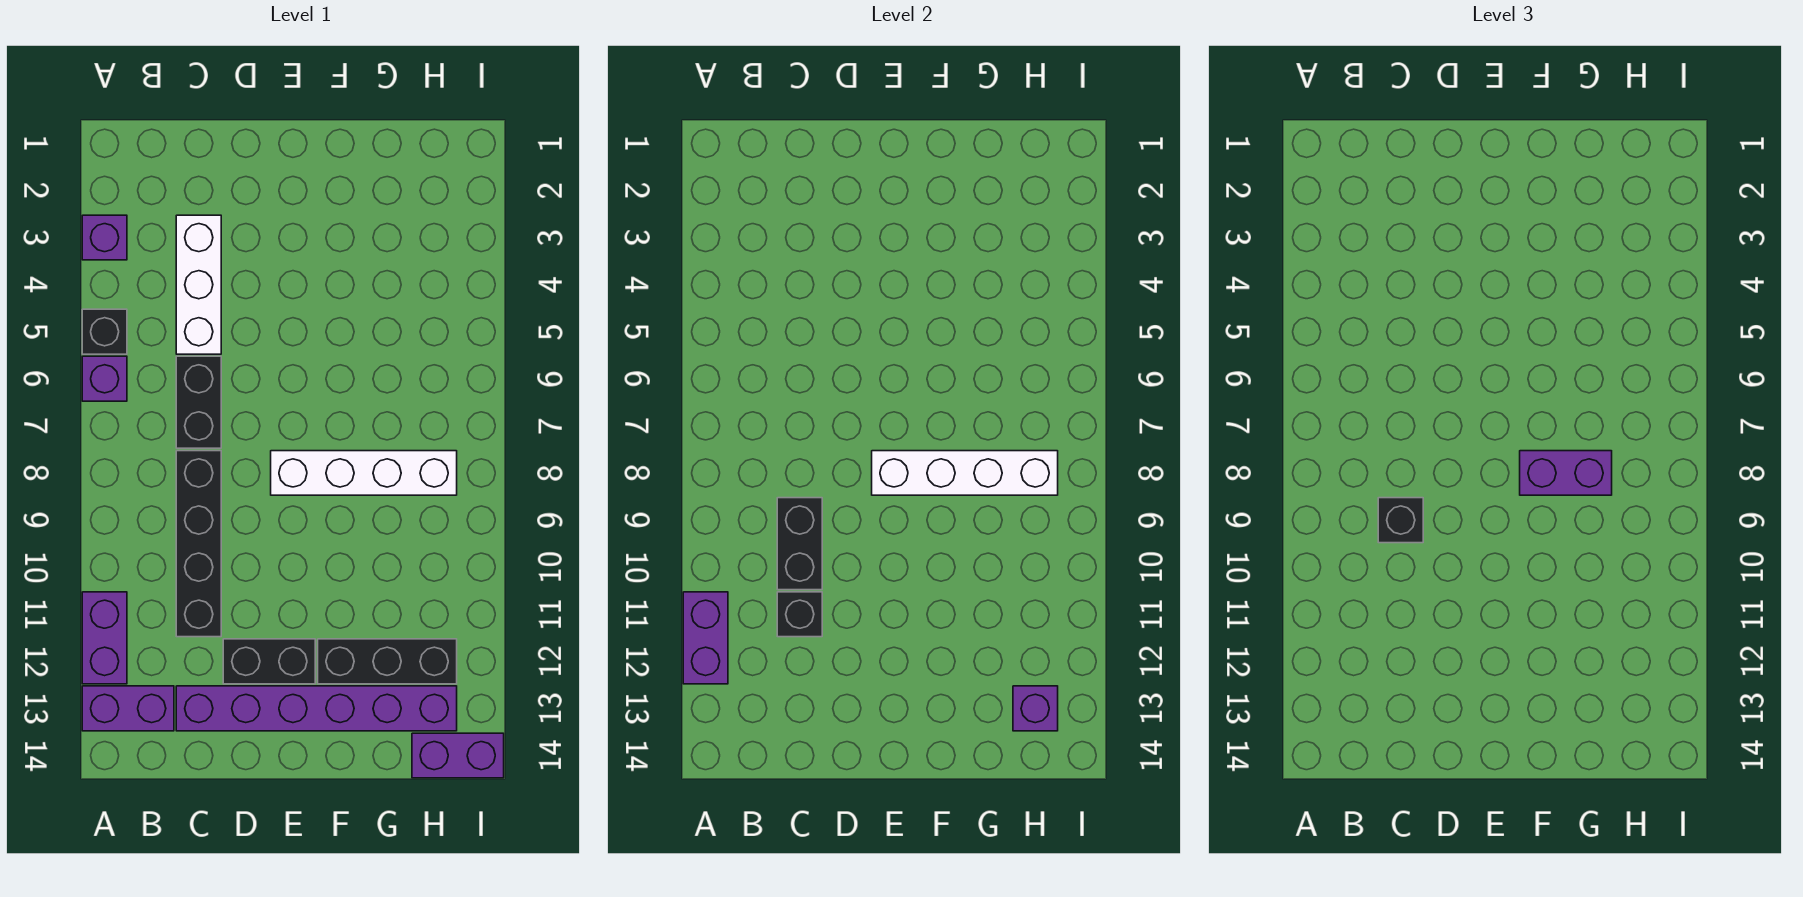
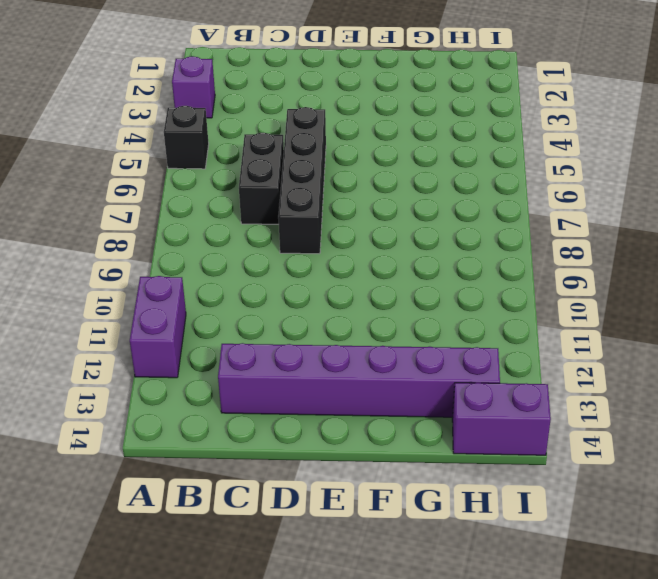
black brick D5:D8 level 1 -> black brick C8:C11 level 1
none -> purple brick A6 level 1
none -> purple brick A13:B13 level 1
none -> white brick C3:C5 level 1

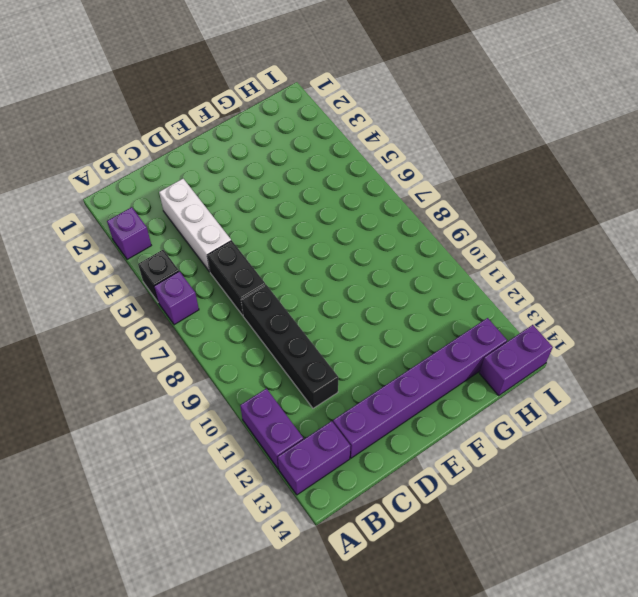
none -> black brick D12:E12 level 1
none -> white brick E8:H8 level 1
none -> black brick F12:H12 level 1

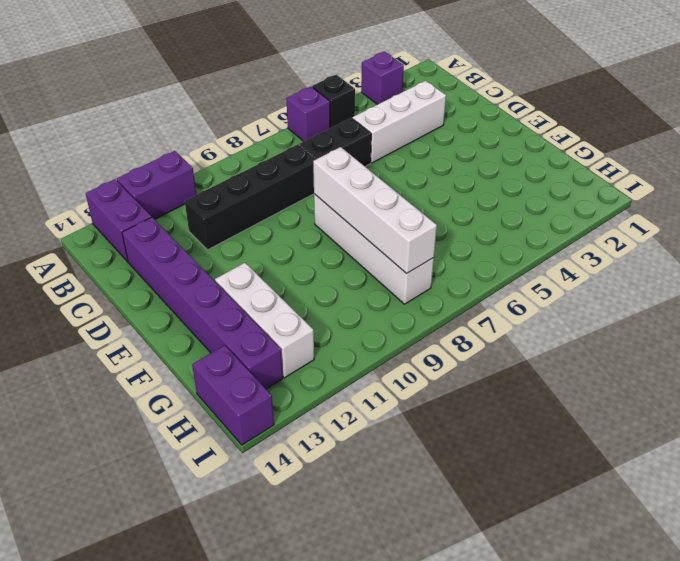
white brick F12:H12 level 1 -> black brick F12:H12 level 1
none -> black brick D12:E12 level 1
none -> purple brick A11:A12 level 2
none -> black brick C9:C10 level 2

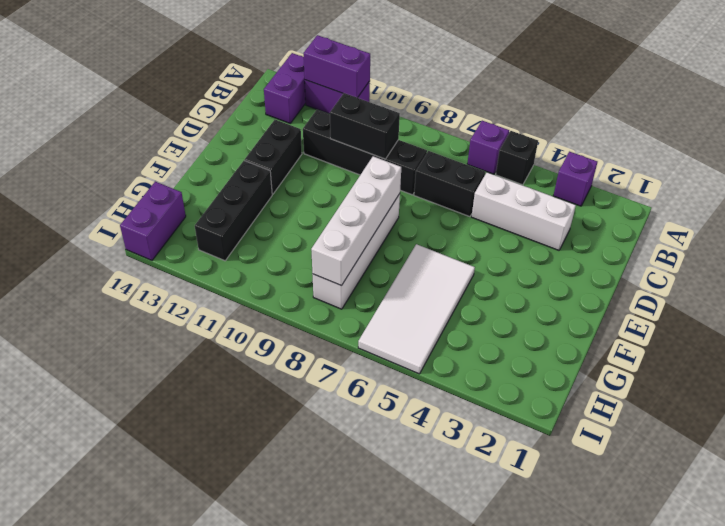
white tile F5:I6 level 1 -> none
none -> purple brick C13:H13 level 1
none -> black brick C11 level 2
none -> purple brick H13 level 2

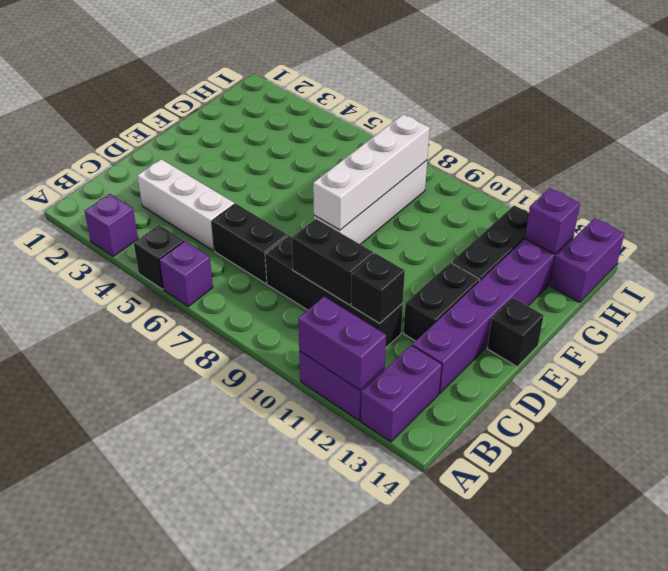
black brick E14 level 1 -> black brick C9 level 3
none -> purple brick F8:G8 level 3

